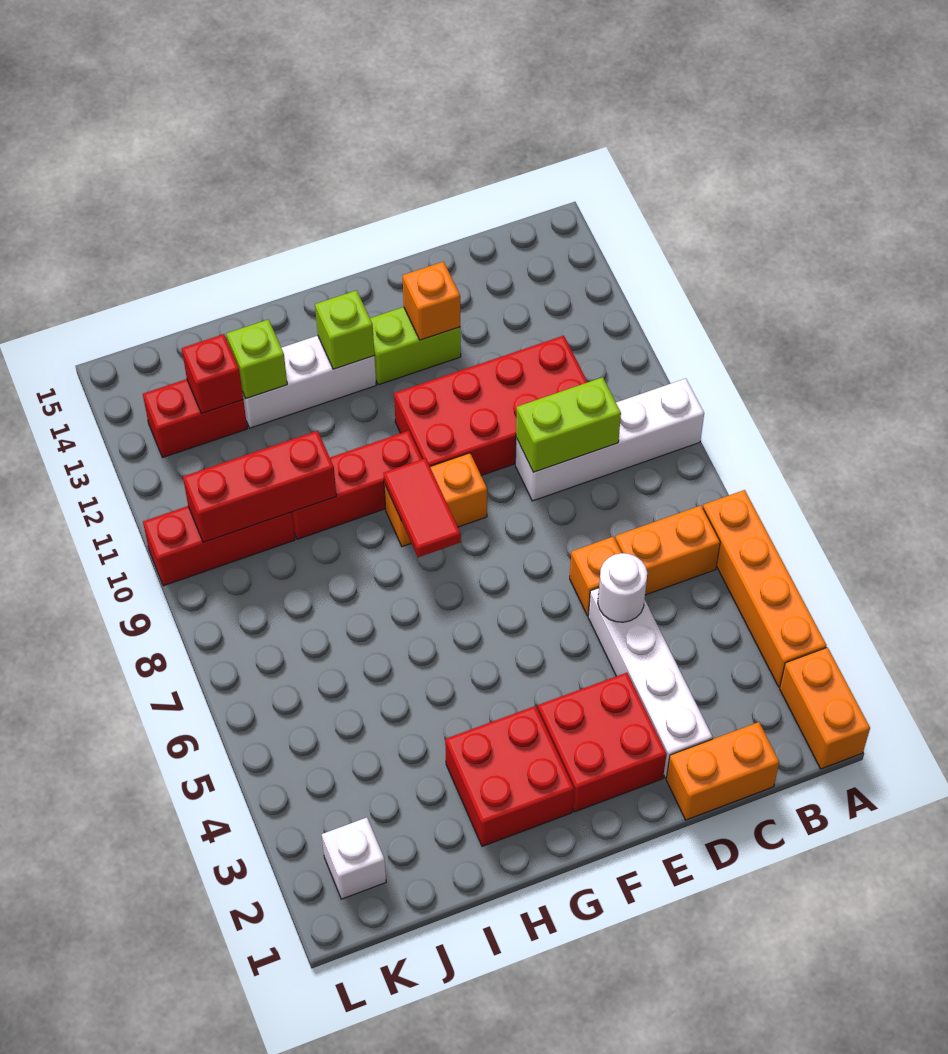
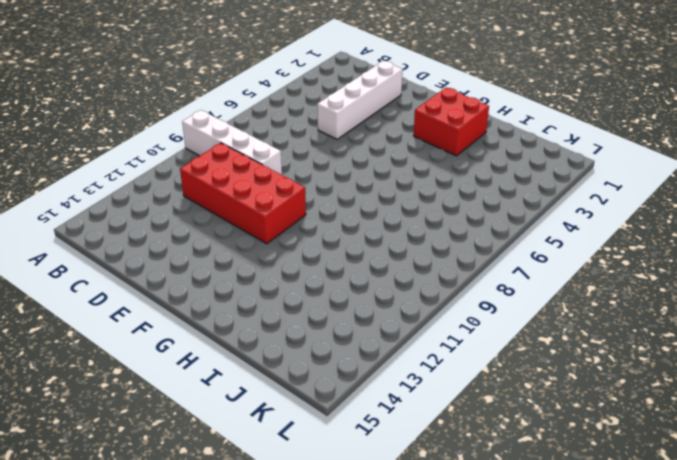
none -> orange brick A1:A2 level 1
none -> orange brick A3:A6 level 1
none -> orange brick B6:C6 level 1

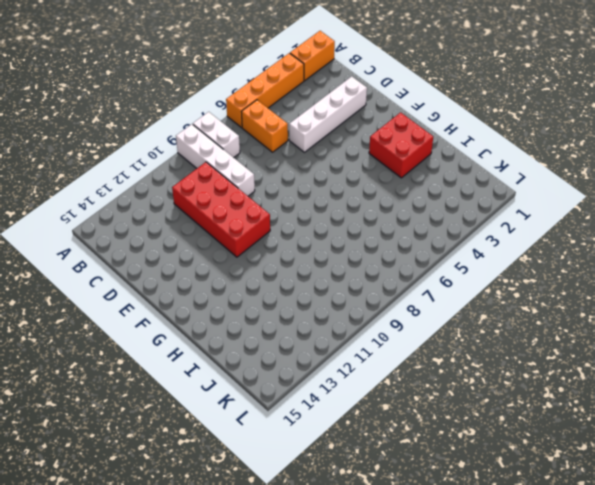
white brick A8:B8 level 1 -> none
none -> orange brick C1:D1 level 1
none -> orange brick D6 level 1
none -> red brick E2:F3 level 1

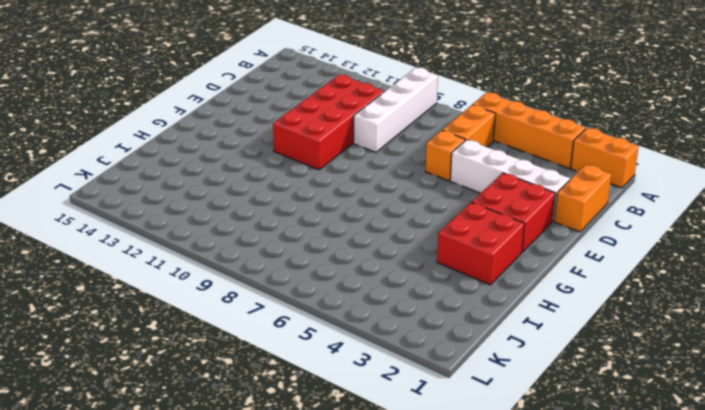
none -> lime brick E13:F13 level 1
none -> orange brick F9:G9 level 1
none -> red brick G10:I10 level 1

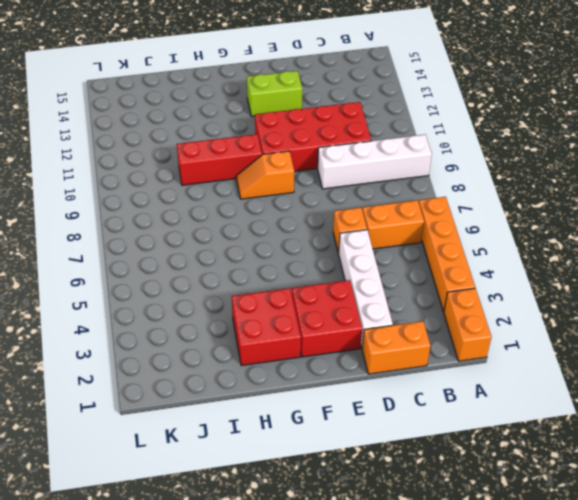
orange slope F9:G9 level 1 top F -> orange brick F9:G9 level 1
none -> white brick G13:I13 level 1
none -> red brick J10:L10 level 1
none -> red brick J13:K13 level 1

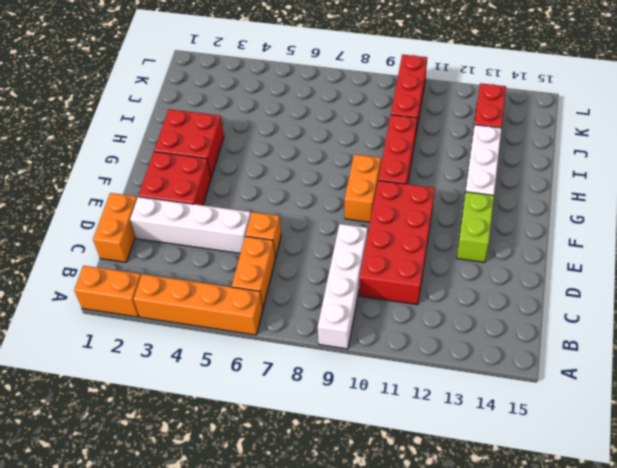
none -> white brick K2 level 1
none -> lime brick C9:D9 level 2
none -> white round brick D5 level 2

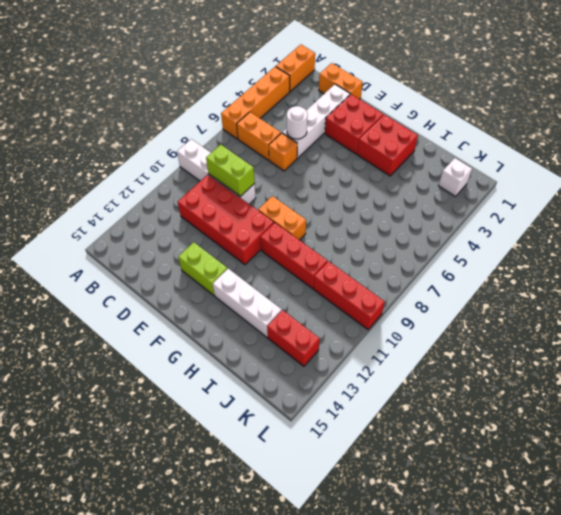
none -> orange brick E13 level 2
none -> red tile G8:G9 level 2
none -> lime brick G13 level 2

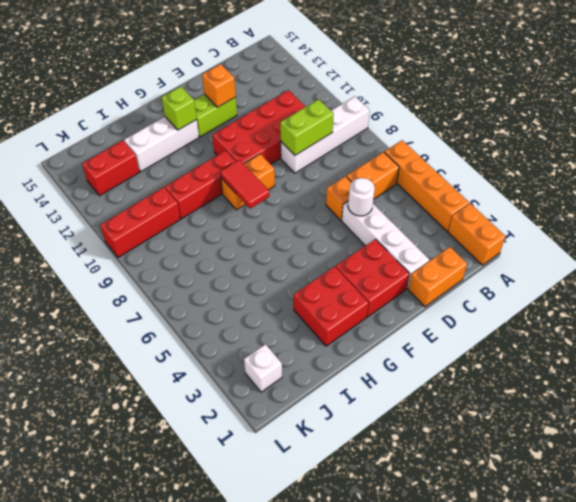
none -> red brick I10:K10 level 2
none -> lime brick I13 level 2
none -> red brick J13 level 2

